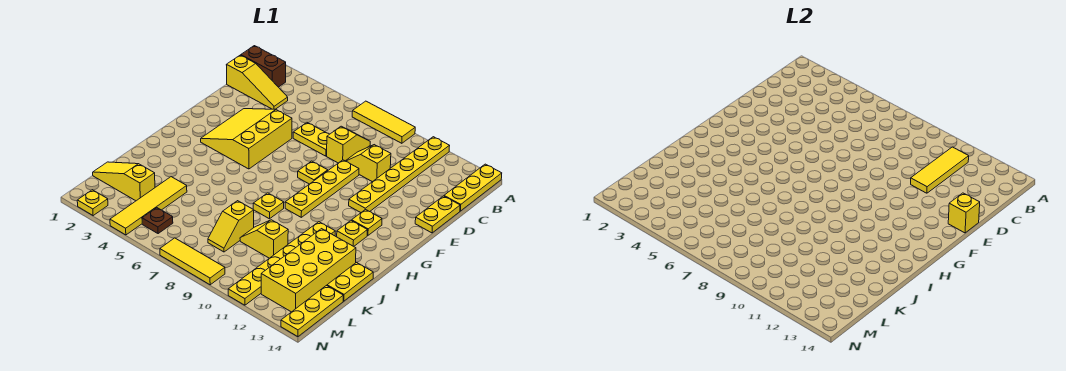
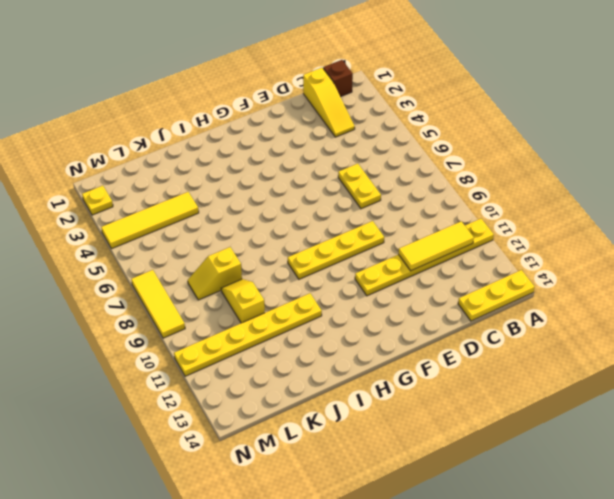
brown brick B1 level 1 -> brown brick B1:B2 level 1
none -> yellow tile A7:A9 level 1
none -> yellow slope C8:D8 level 1 top D
none -> yellow slope D9:D10 level 1 top 10

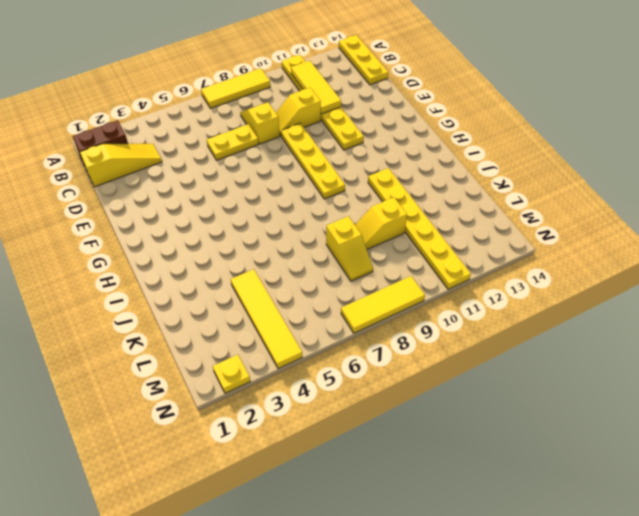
none -> yellow plate D14:E14 level 1
none -> yellow slope E3:G5 level 1 top 5
none -> yellow plate F8 level 1

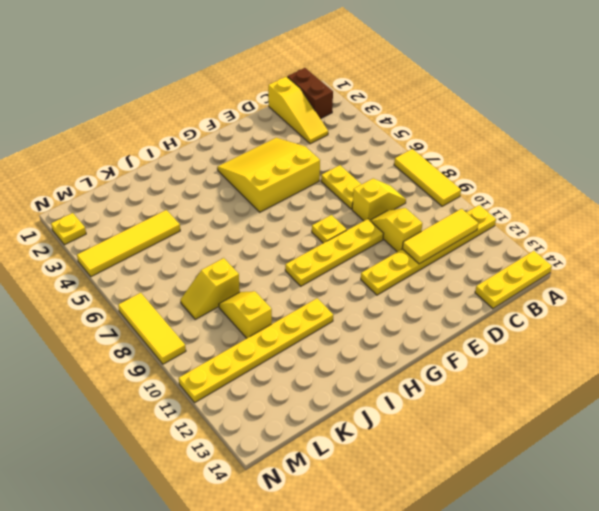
none -> yellow plate D14:E14 level 1
none -> yellow plate G12 level 1
none -> yellow plate H12 level 1

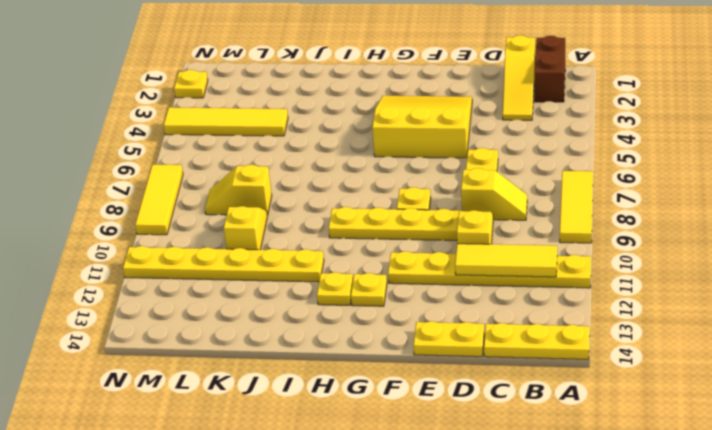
none -> yellow plate I8 level 1
none -> yellow brick J12:M13 level 1
none -> yellow plate J14:K14 level 1

